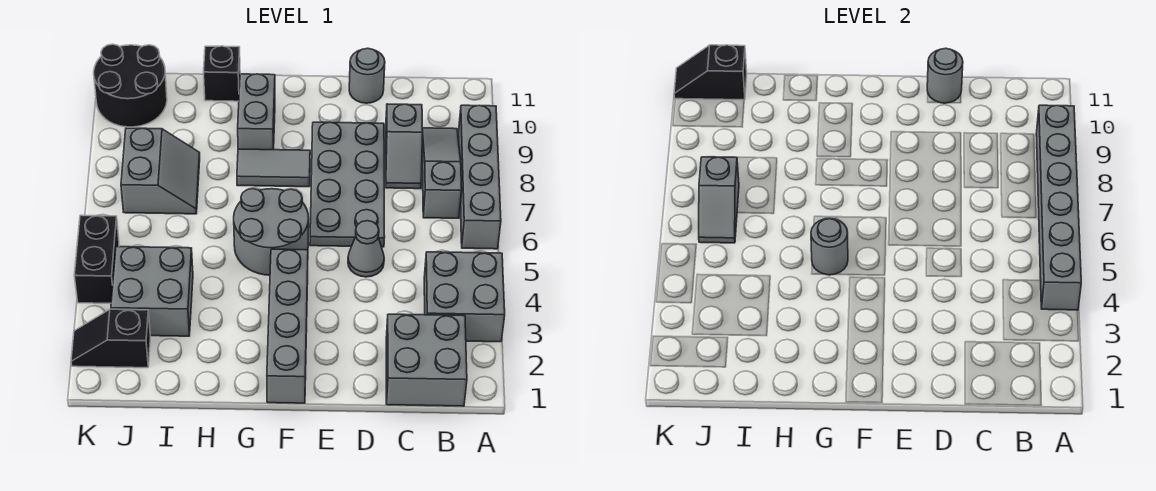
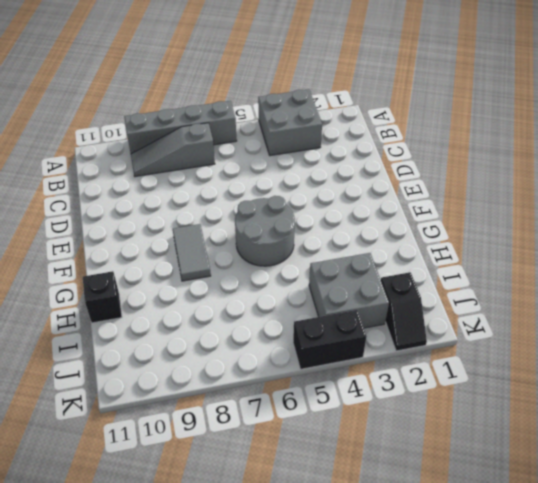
none -> grey brick B1:C2 level 1
none -> grey slope C8:C9 level 1 top 9
none -> grey cone D5 level 1

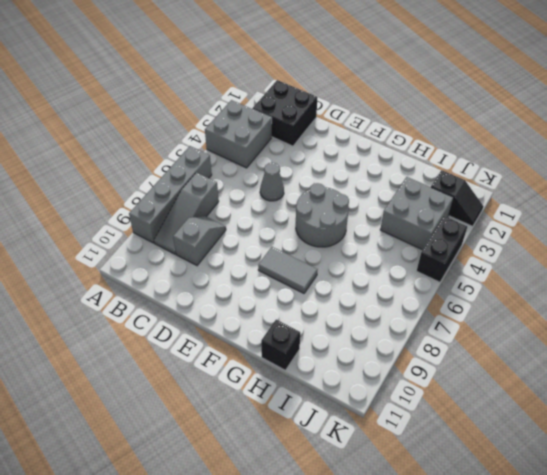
black brick B1:C2 level 1 -> grey brick B1:C2 level 1
none -> grey plate D6:E9 level 1
none -> grey round brick D11 level 1
none -> grey brick F1:F4 level 1

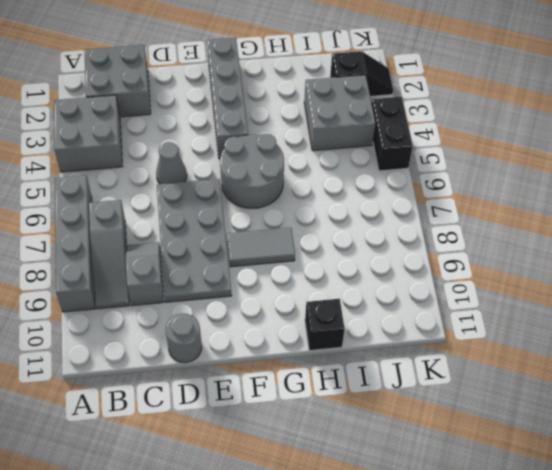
none -> grey brick G9:G10 level 1
none -> grey slope I7:J8 level 1 top J
none -> black round brick J10:K11 level 1

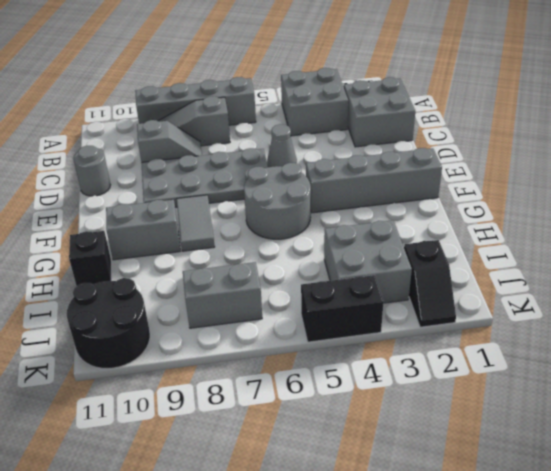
none -> grey brick A4:A9 level 2
none -> grey round brick D11 level 2
none -> grey round brick G5 level 2

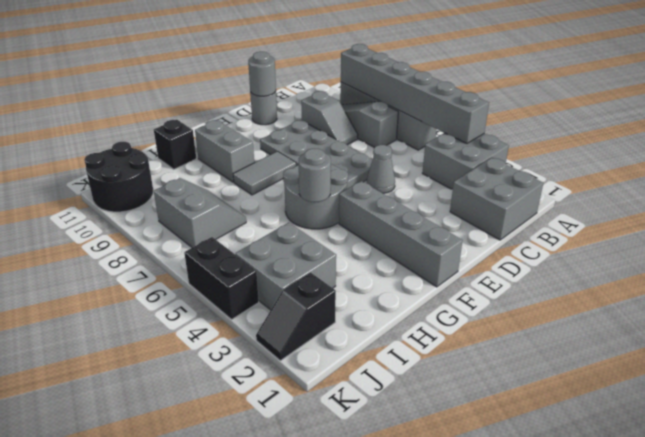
none -> grey slope J6:J7 level 2 top 7
none -> black slope J11:K11 level 2 top J

